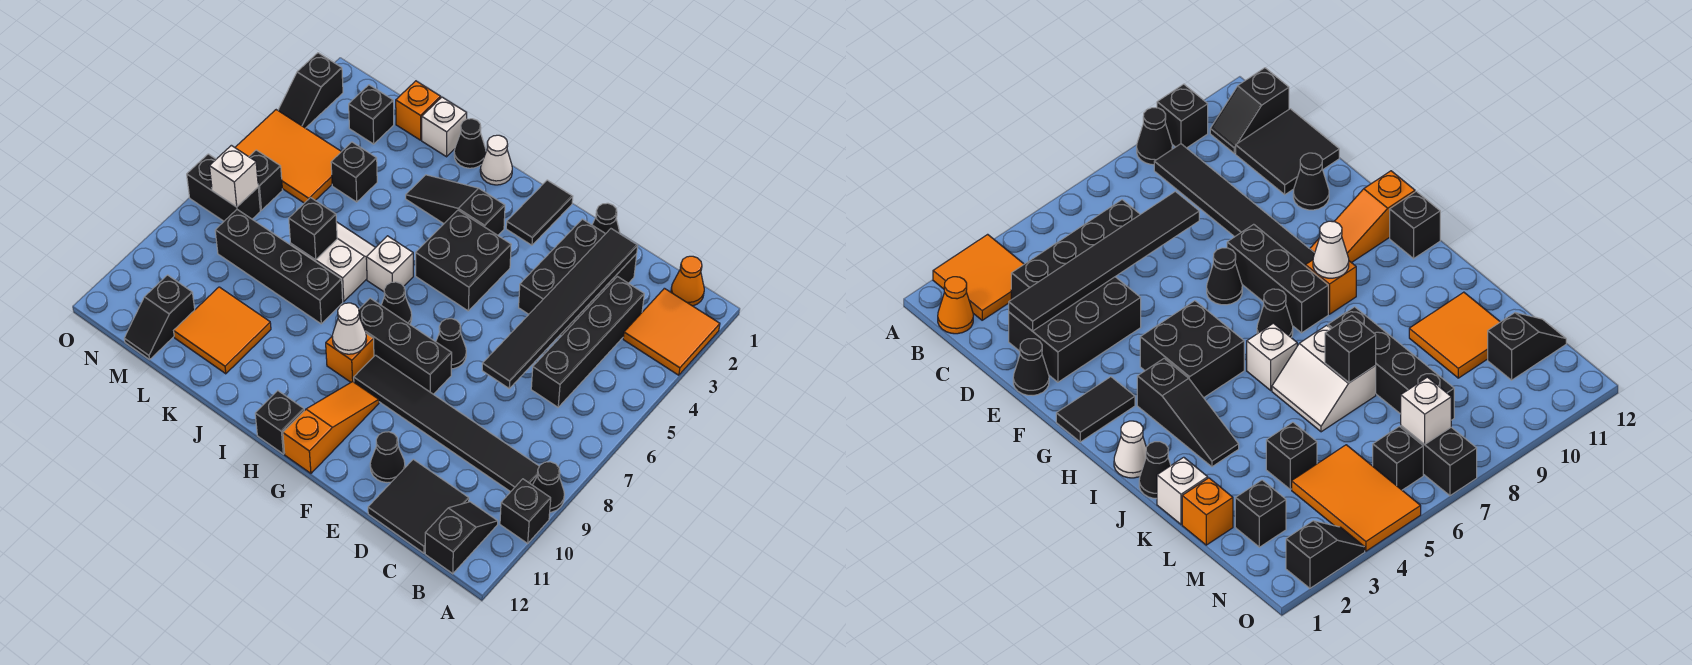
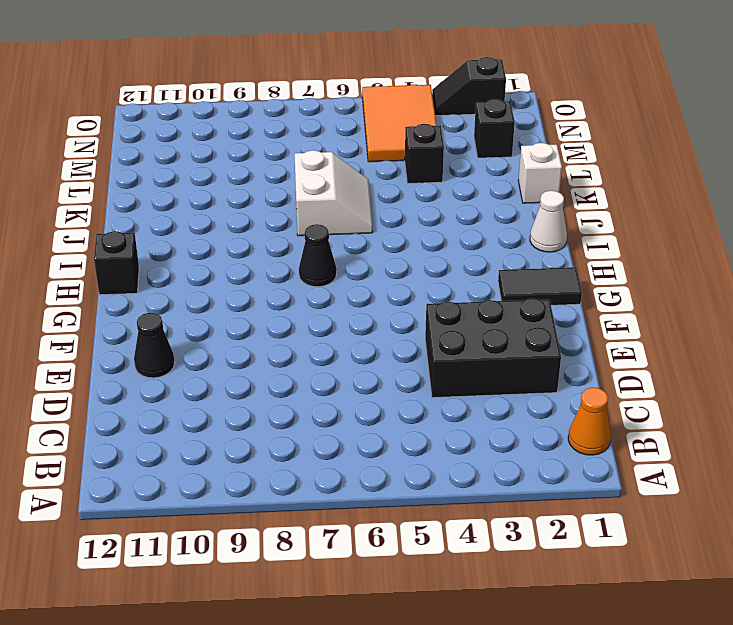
none -> orange tile A2:B3 level 1
none -> black cone A9 level 1
none -> black brick A10 level 1
none -> black tile B9:G9 level 1

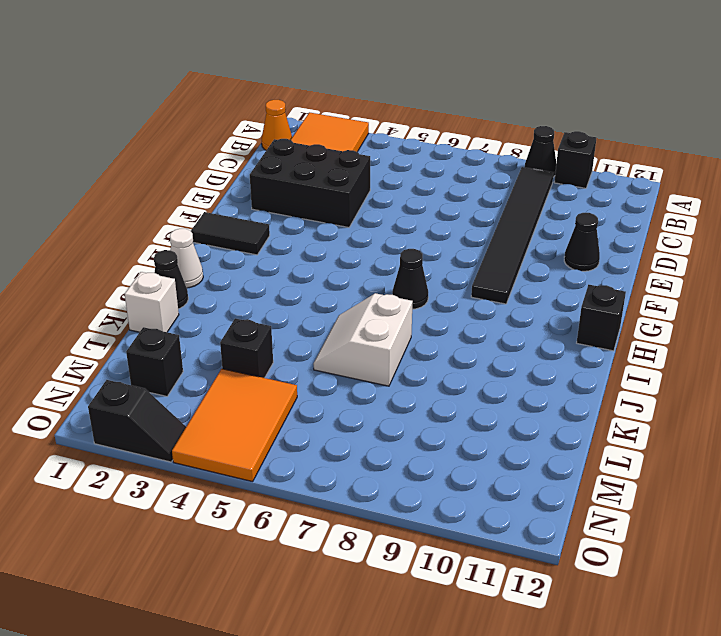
none -> black slope B11:B12 level 1 top 12
none -> black brick C3:C6 level 1
none -> black tile C11:D12 level 1
none -> black cone E1 level 1

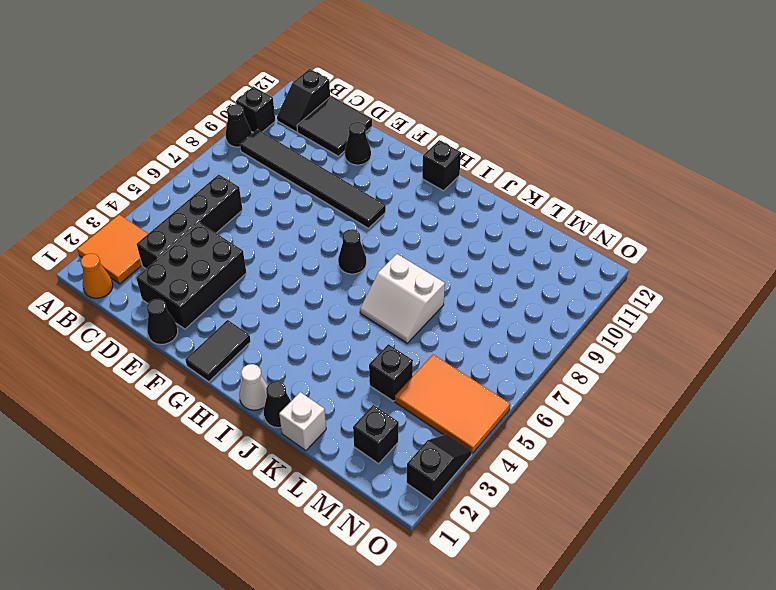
none -> black cone F7 level 1
none -> black brick F8:H8 level 1
none -> black brick G4:H5 level 1
none -> orange slope G10:G12 level 1 top 12

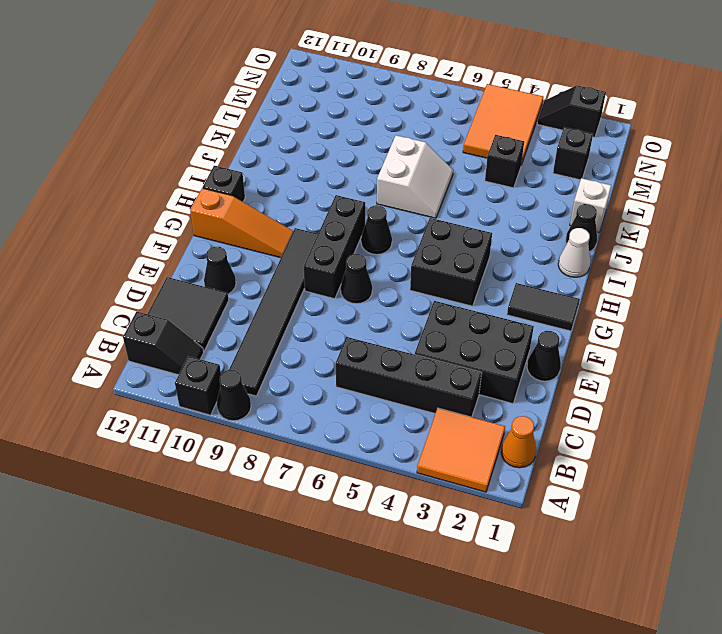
none -> black slope H3:J3 level 1 top H
none -> orange brick H9 level 1
none -> white brick I6 level 1
none -> black brick J8:M8 level 1

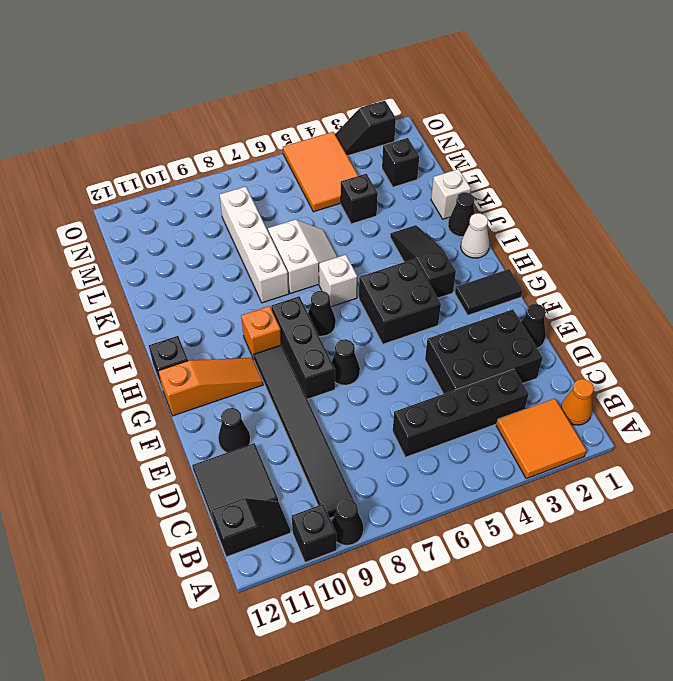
white brick J8:M8 level 1 -> black brick J8:M8 level 1
none -> orange tile K10:L11 level 1
none -> orange brick L1 level 1
none -> black slope M11:M12 level 1 top 11
none -> black brick N6 level 1

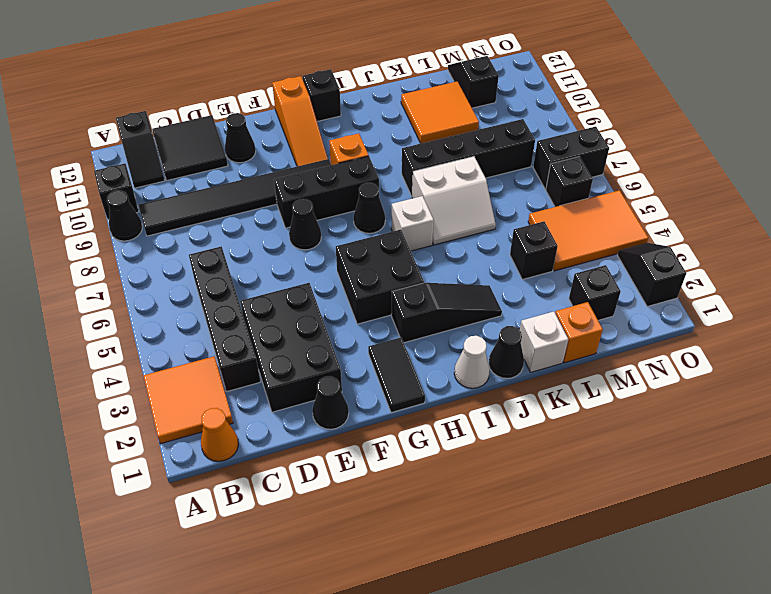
none -> black tile D2:D7 level 2
none -> white cone H9 level 2
none -> black brick K7 level 2
none -> white brick N7 level 2

